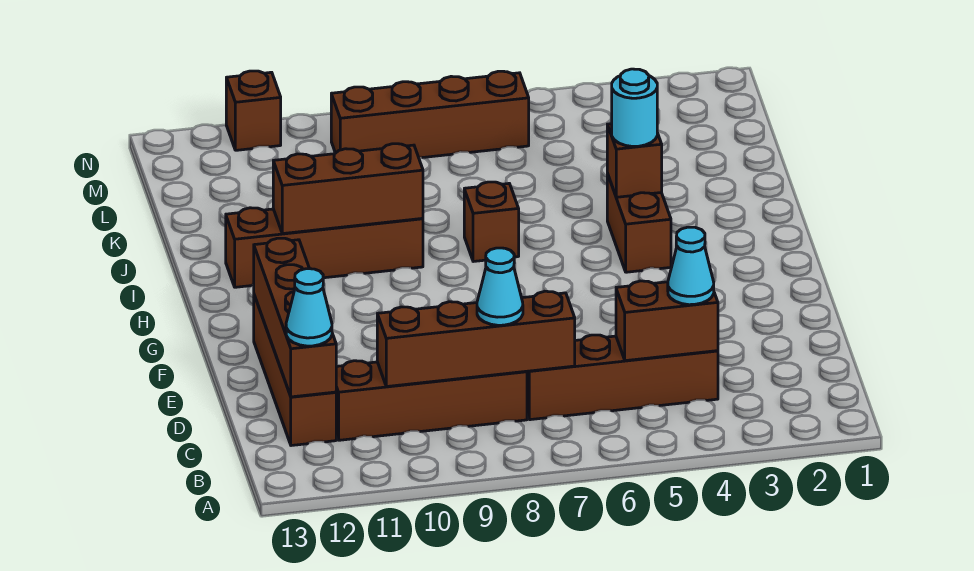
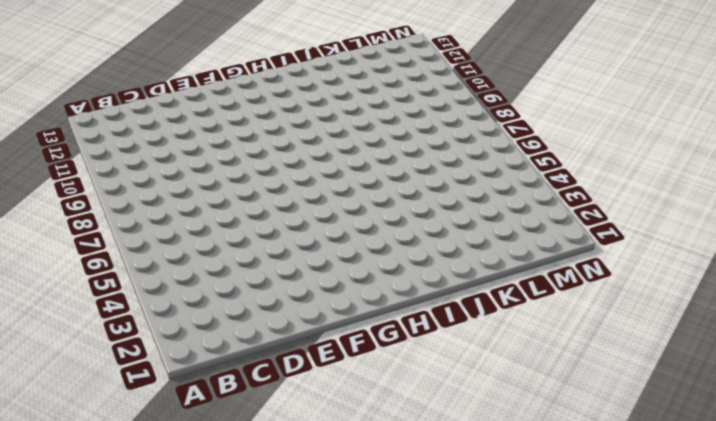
none -> brown brick C4:C7 level 1
none -> brown brick C8:C11 level 1
none -> brown brick C12:F12 level 1

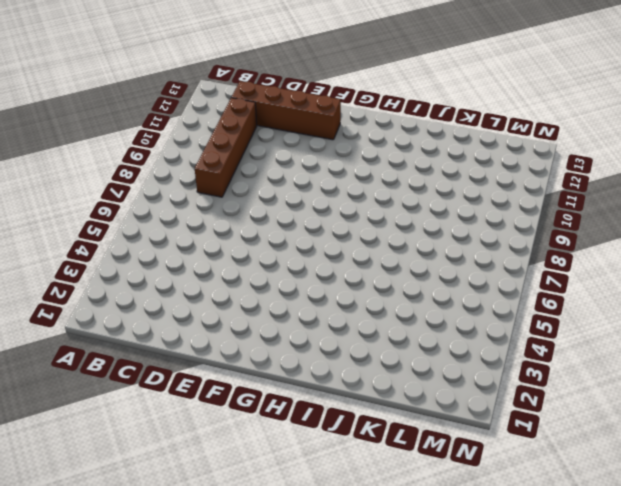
none -> brown brick C4:C7 level 1
none -> brown brick H4:I4 level 1
none -> brown brick I7 level 1

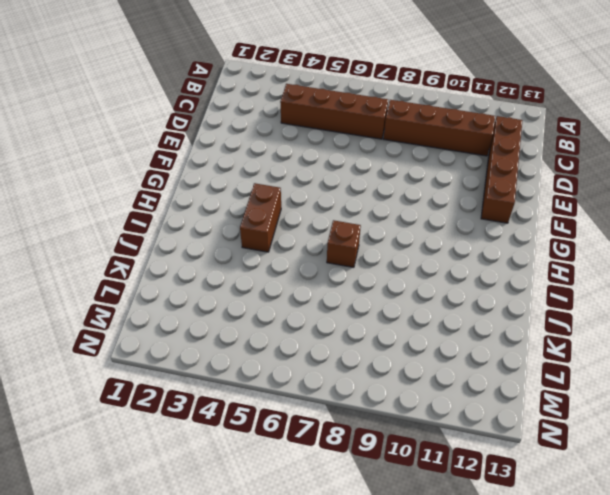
none -> brown brick I9:I12 level 1
none -> brown brick M6:M9 level 1
none -> brown brick N11 level 1

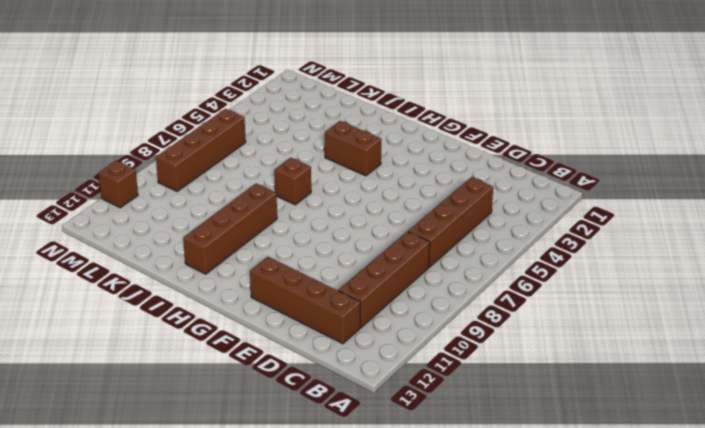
none -> brown brick C4:C5 level 2
none -> brown brick C7:C10 level 2
none -> brown brick C12:F12 level 2

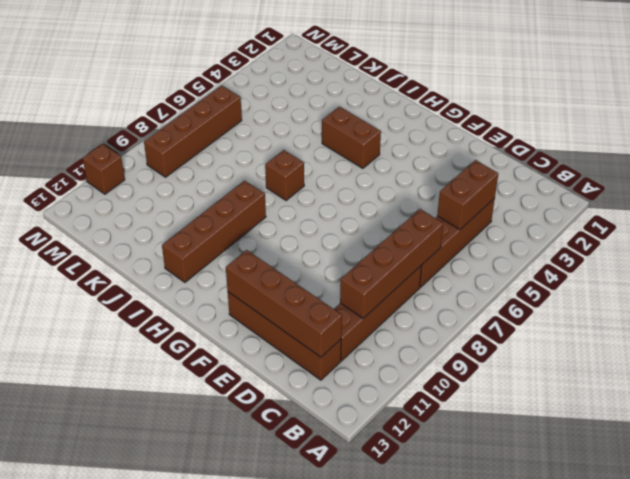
none -> brown brick I4 level 2
none -> brown brick I9:I11 level 2
none -> cyan cone C4 level 3

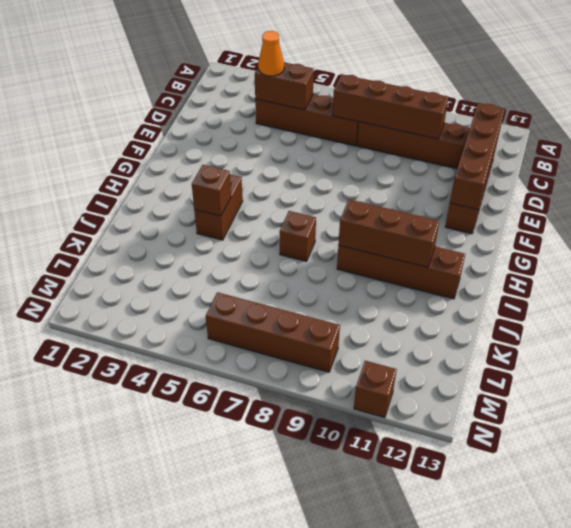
orange cone C4 level 3 -> cyan cone C4 level 3
none -> cyan cone C8 level 3
none -> cyan cone C12 level 3
none -> cyan round brick I4 level 3

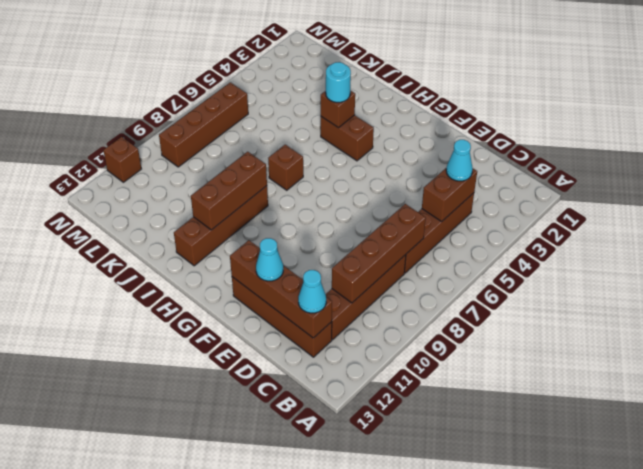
cyan cone E12 level 3 -> cyan cone C8 level 3

